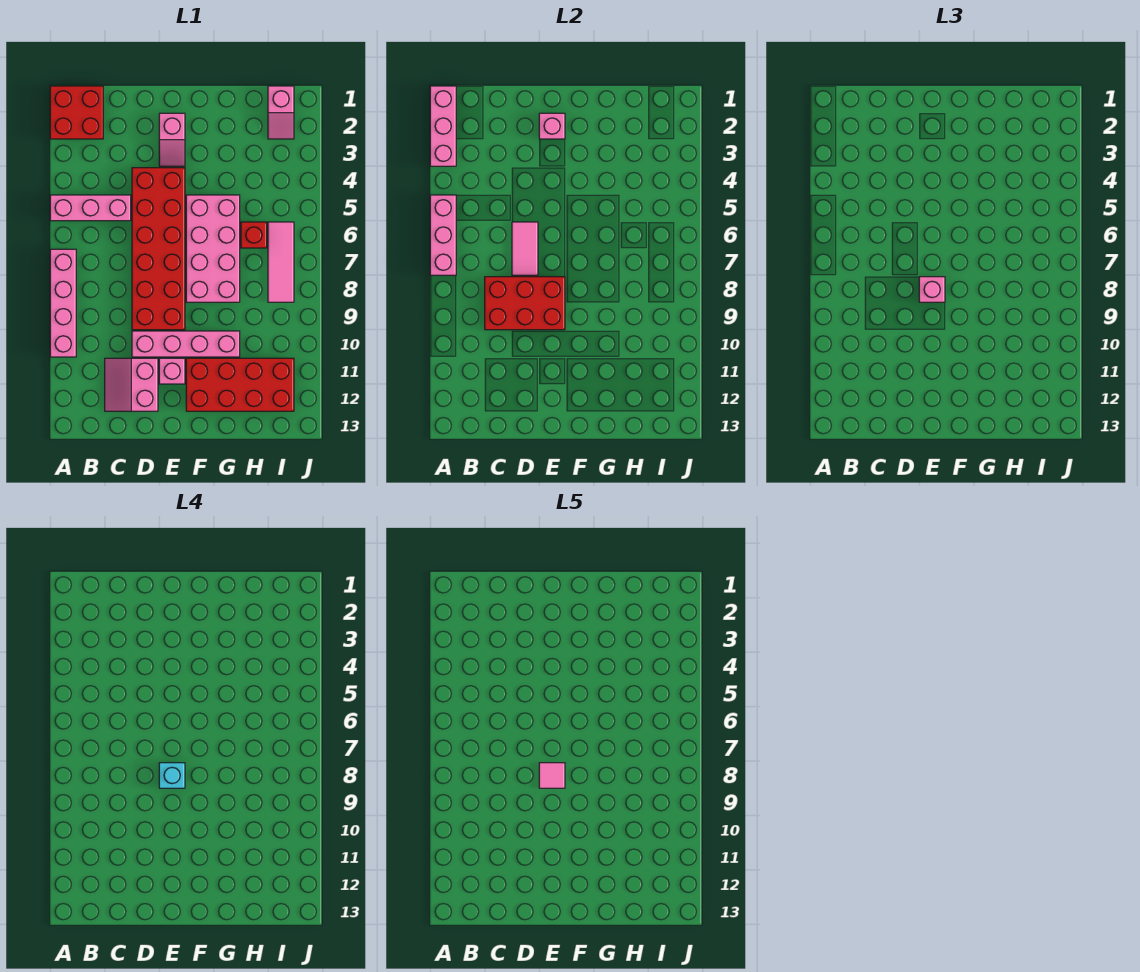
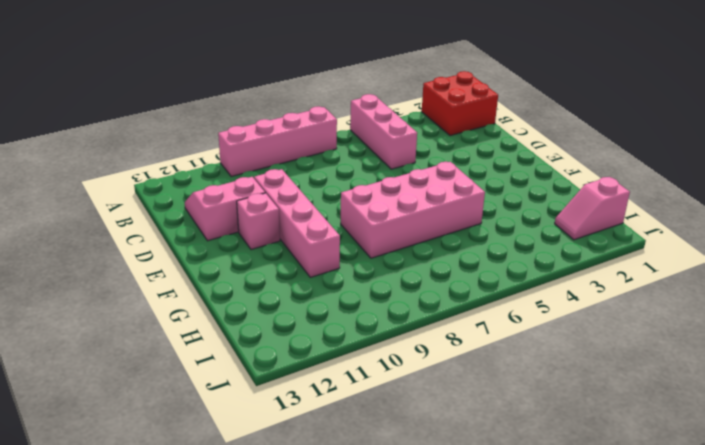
none -> red brick D4:E9 level 1
none -> pink slope E2:E3 level 1 top 2
none -> red brick F11:I12 level 1

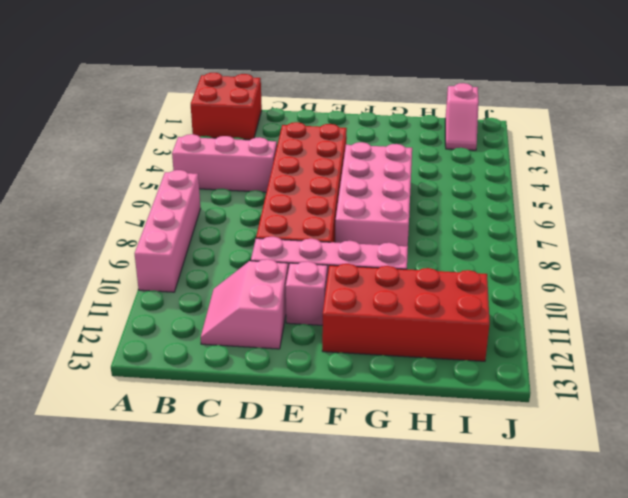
none -> pink slope E2:E3 level 1 top 2
none -> red brick H6 level 1
none -> pink tile I6:I8 level 1

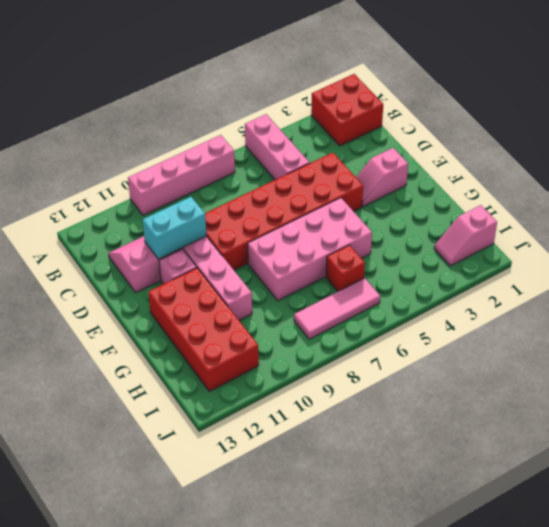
cyan brick D10:D11 level 2 -> none
none -> pink brick A1:A3 level 2
none -> pink brick A5:A7 level 2
none -> red brick C8:E9 level 2

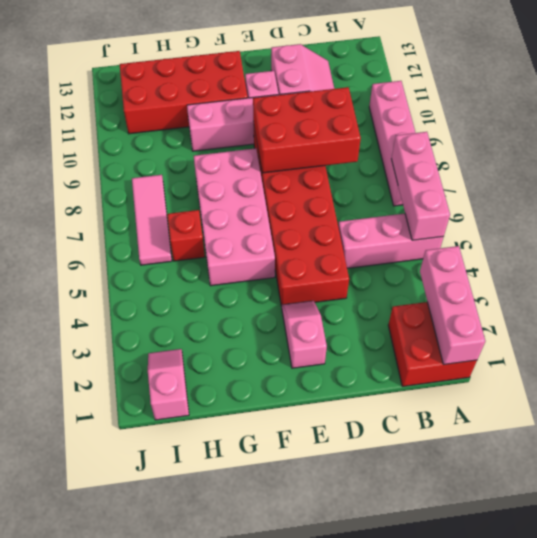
none -> pink tile D6:D7 level 2
none -> pink brick E2 level 2
none -> pink brick E8 level 3

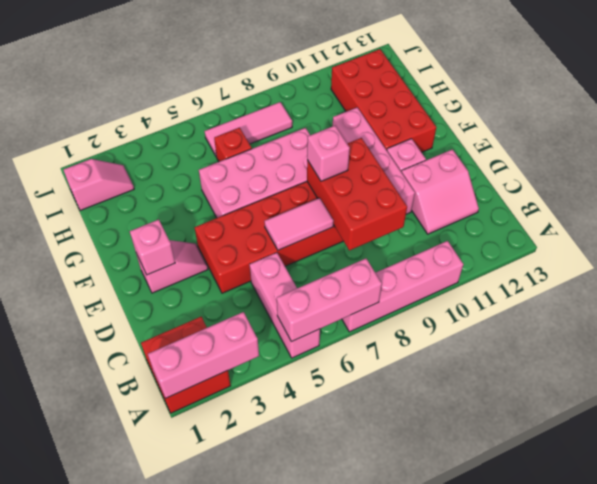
none -> cyan brick E8 level 4
none -> pink tile E8 level 5

